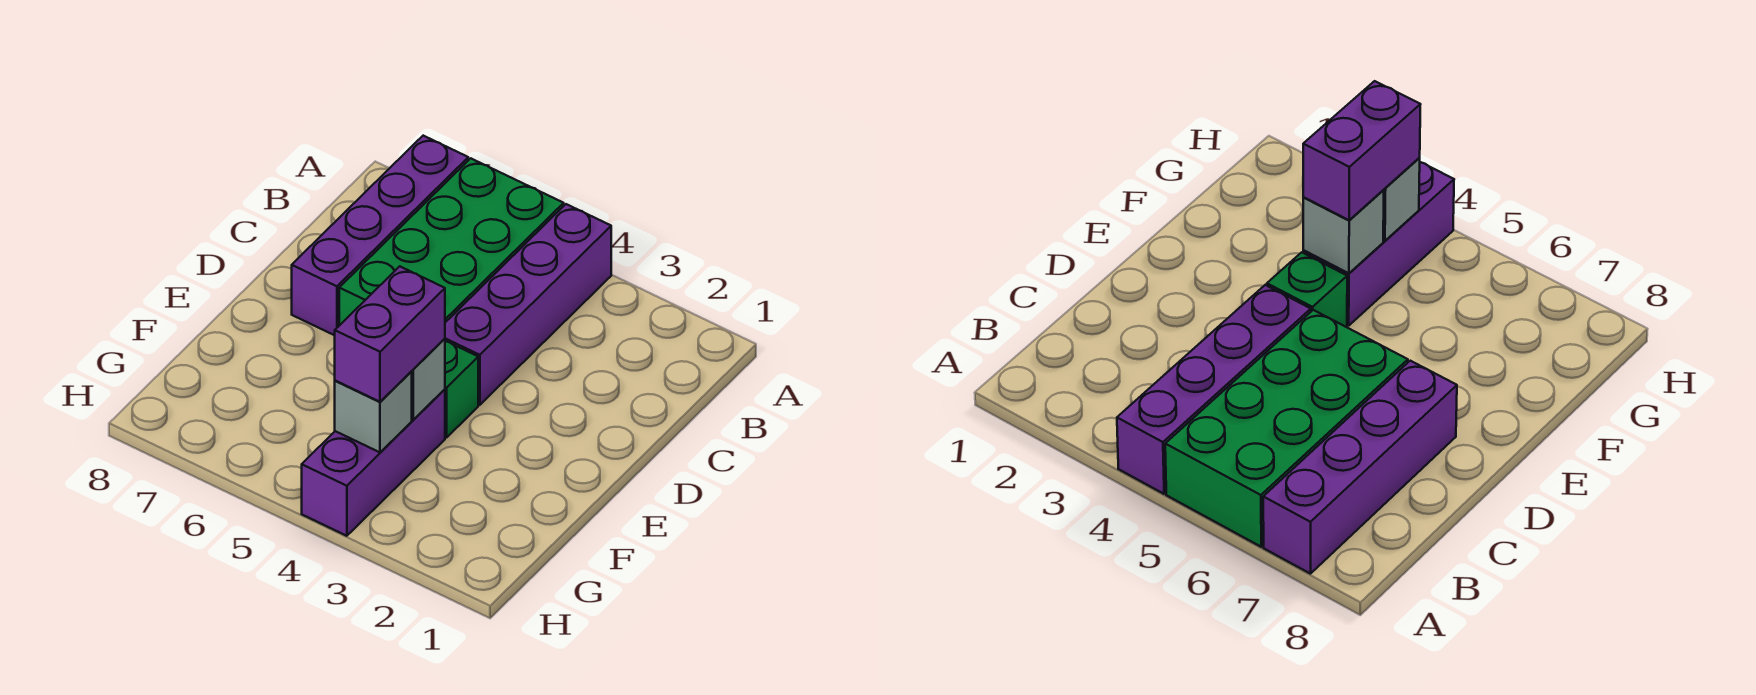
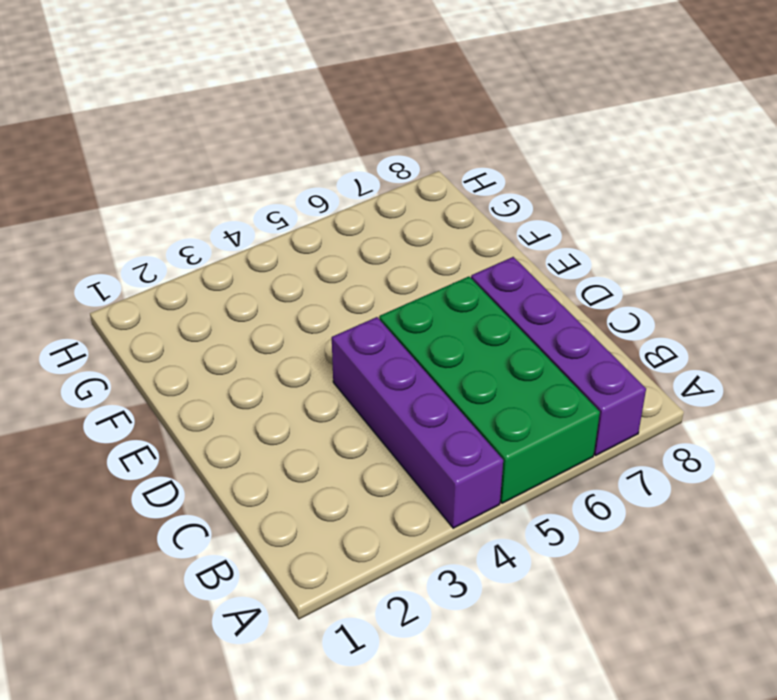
none -> green brick E4 level 1
none -> purple brick F4:H4 level 1

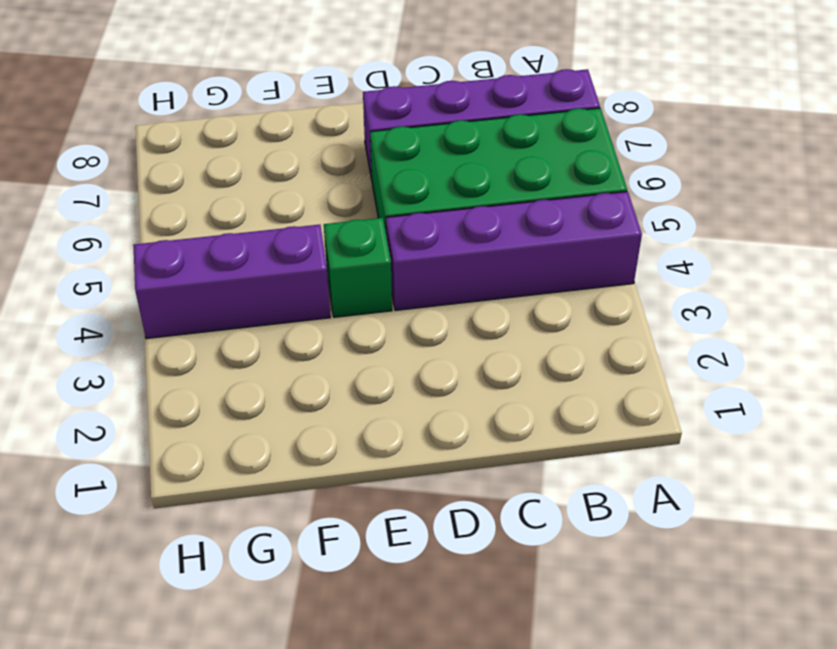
none -> grey brick F4 level 2
none -> grey brick G4 level 2

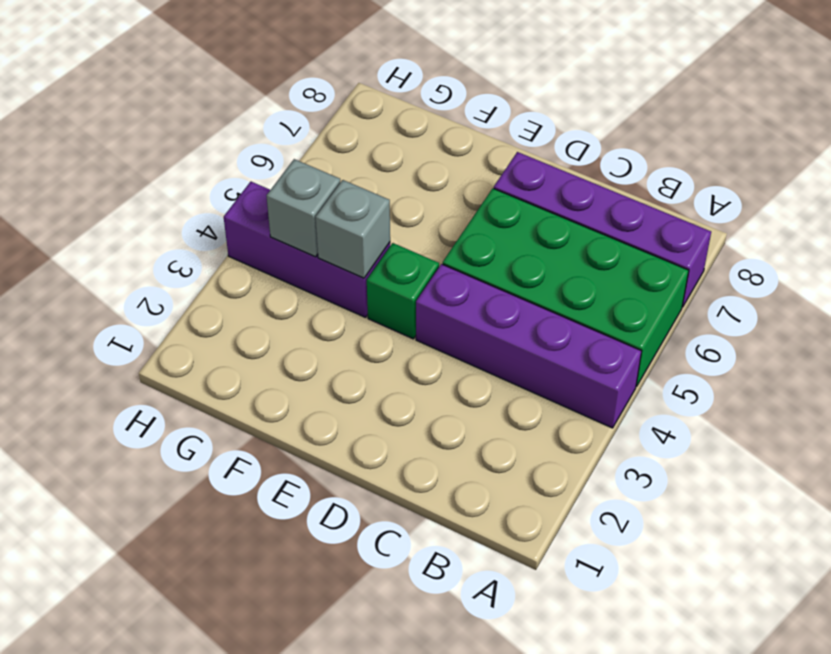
none -> purple brick F4:G4 level 3

